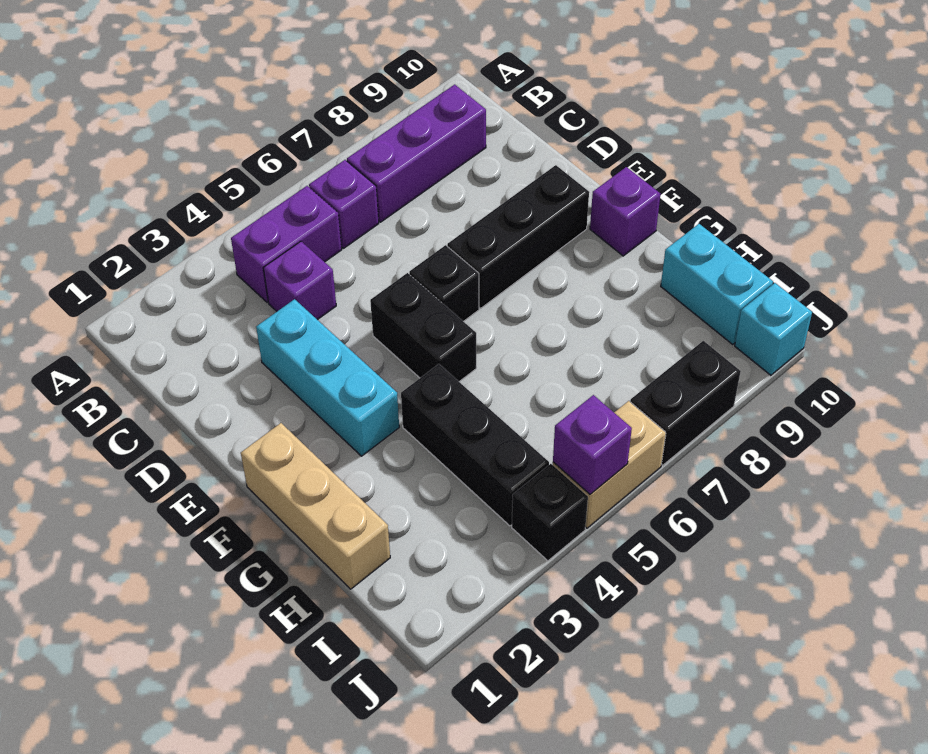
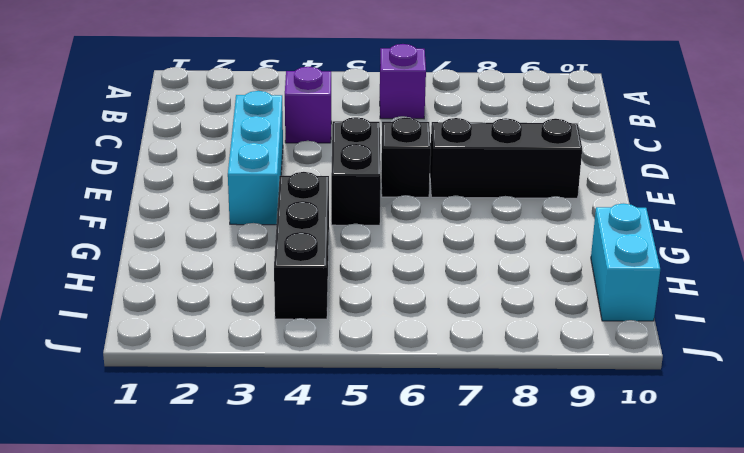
none -> purple brick B4:B5 level 1
none -> purple brick B7:B9 level 1
none -> tan brick F1:H1 level 1

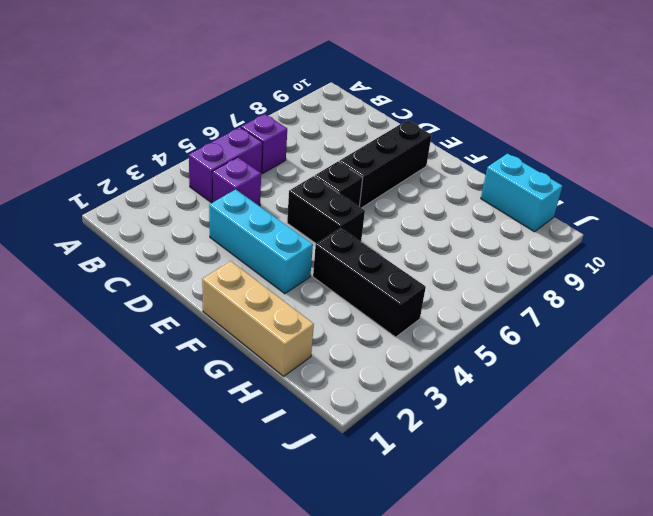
none -> purple brick B7:B9 level 1
none -> purple brick F10 level 1
none -> black brick J4 level 1

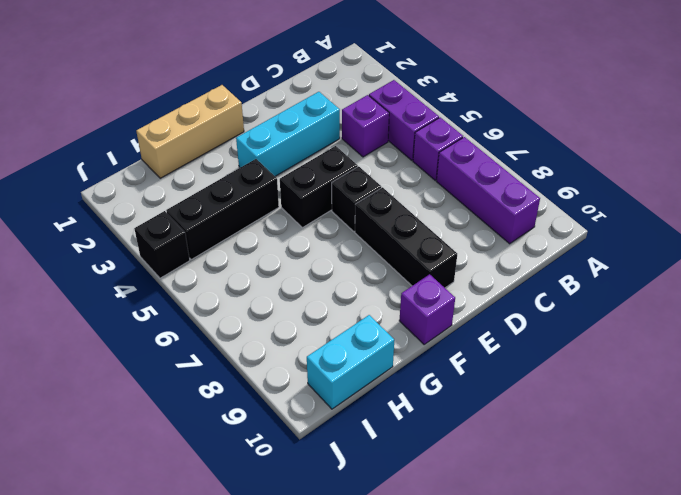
none -> tan brick J5:J6 level 1
none -> black brick J7:J8 level 1
none -> cyan brick J10 level 1

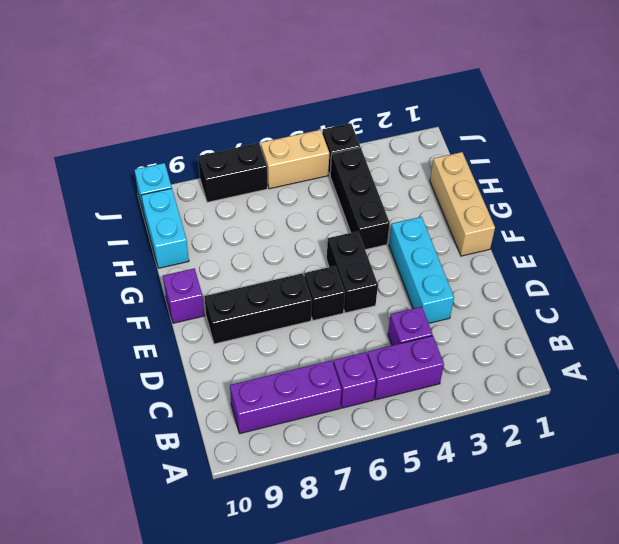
none -> purple brick J5 level 2

